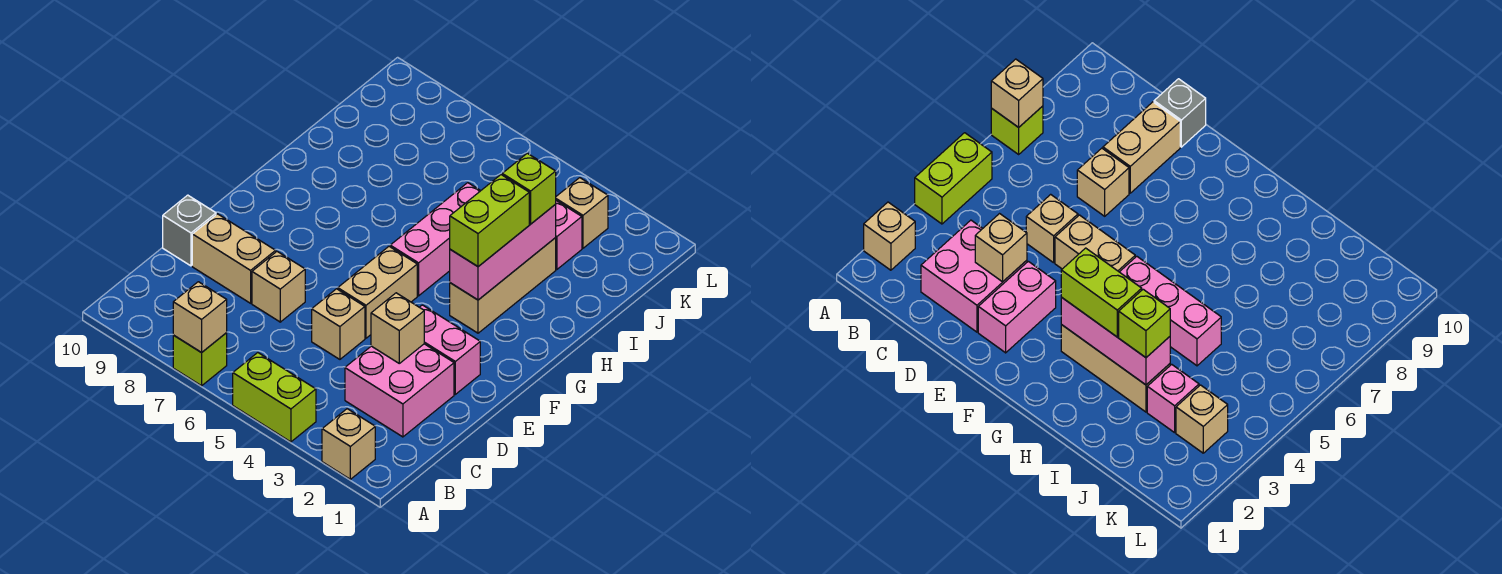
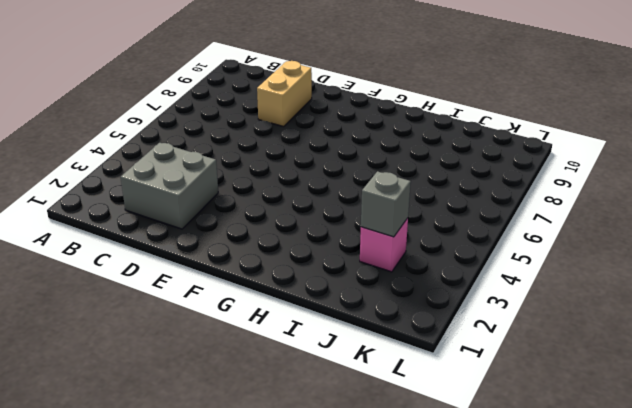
grey brick C2:D3 level 1 -> pink brick C2:D3 level 1
grey brick J3 level 2 -> grey brick D10 level 1
none -> tan brick A2 level 1
none -> lime brick A4:A5 level 1
none -> lime brick A7 level 1

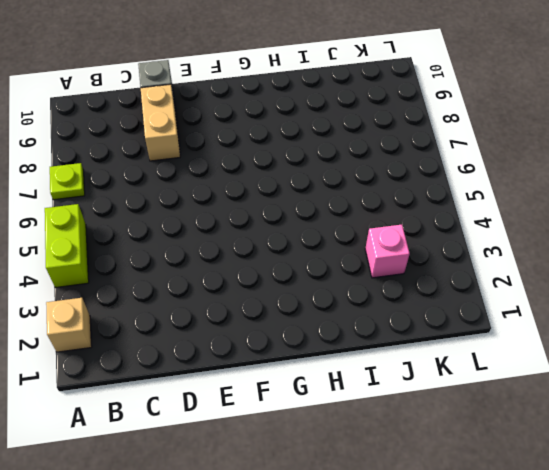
lime plate A7 level 1 -> lime brick A7 level 1
none -> pink brick C2:D3 level 1
none -> tan brick D5 level 1
none -> tan brick D7 level 1

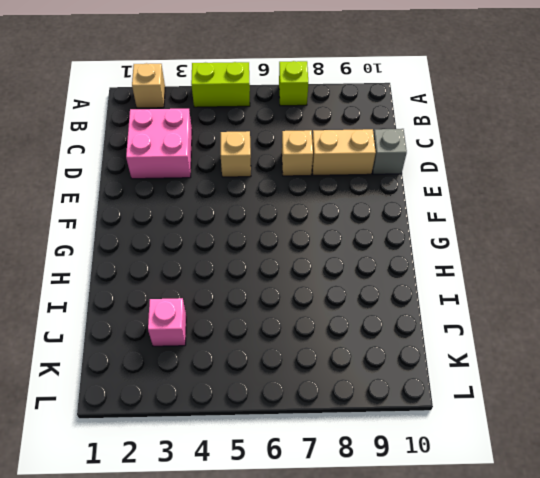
none -> pink brick E2:E3 level 1
none -> tan brick E5:F5 level 1
none -> tan brick G3:I3 level 1

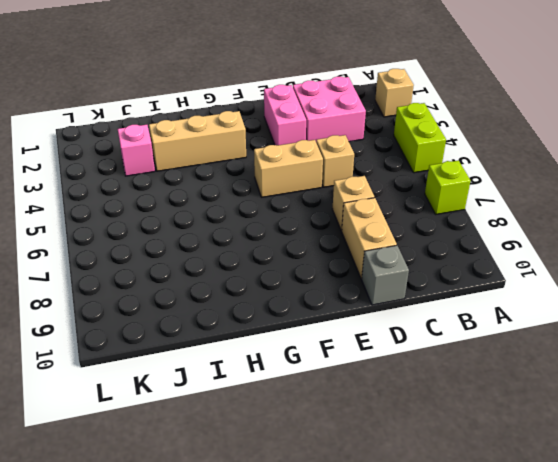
none -> pink brick G5:I5 level 1
none -> tan brick K3 level 1
none -> tan brick A7 level 2

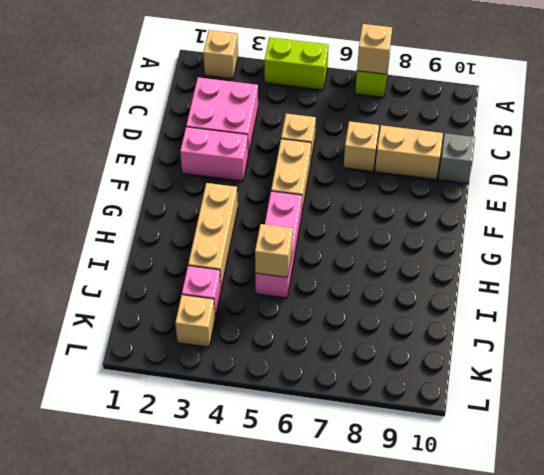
tan brick I5 level 2 -> tan brick D3 level 2
none -> pink brick G3:I3 level 2
none -> lime brick G3:H3 level 3
none -> lime brick I3 level 3

